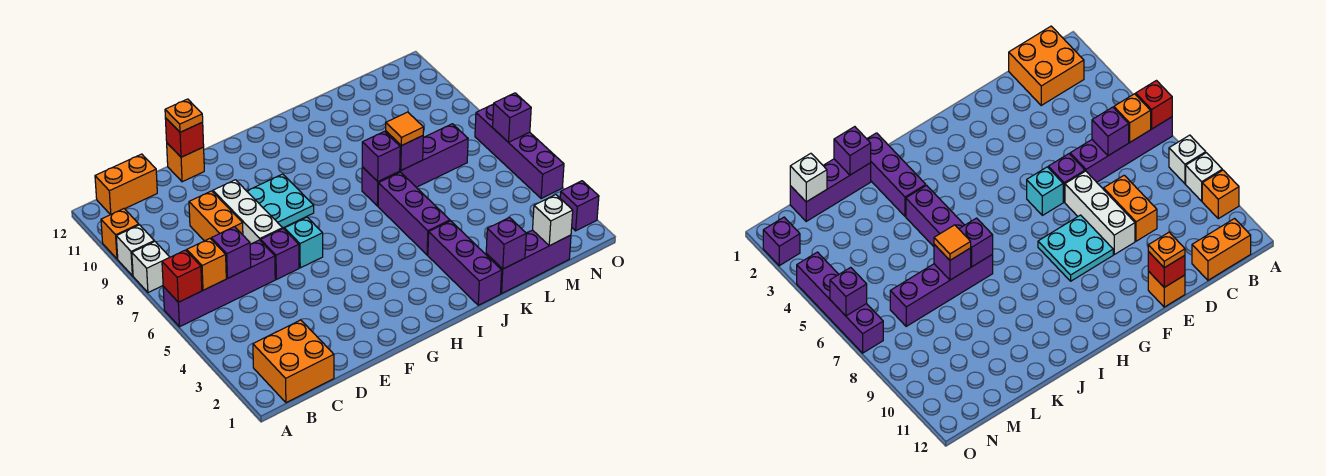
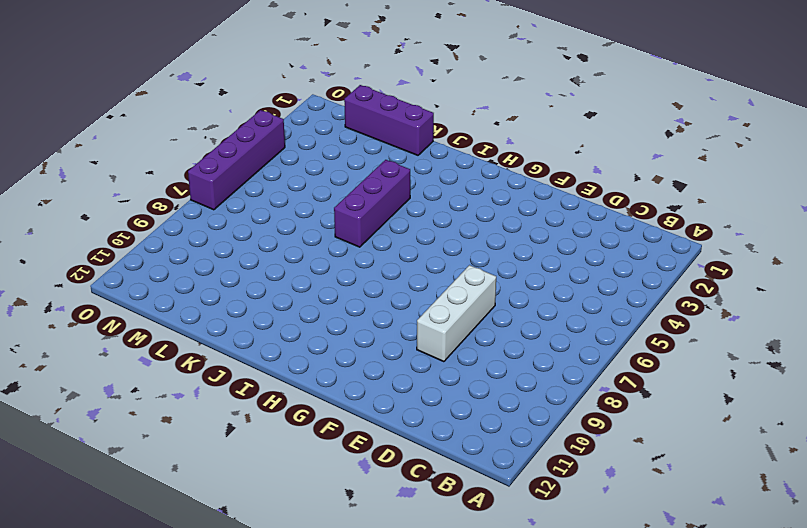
none -> purple brick A6:D6 level 1
none -> white brick A8 level 1
none -> white brick A9 level 1

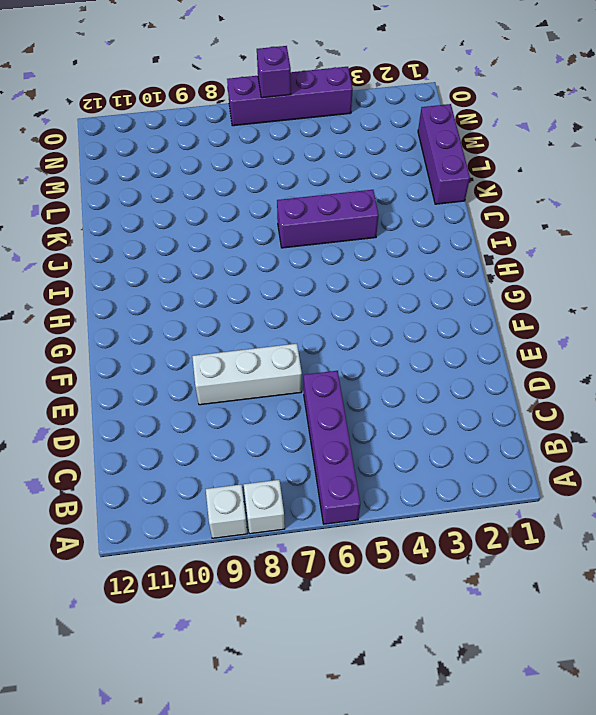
none -> orange brick A10 level 1
none -> orange brick B1:C2 level 1
none -> orange brick B12:C12 level 1

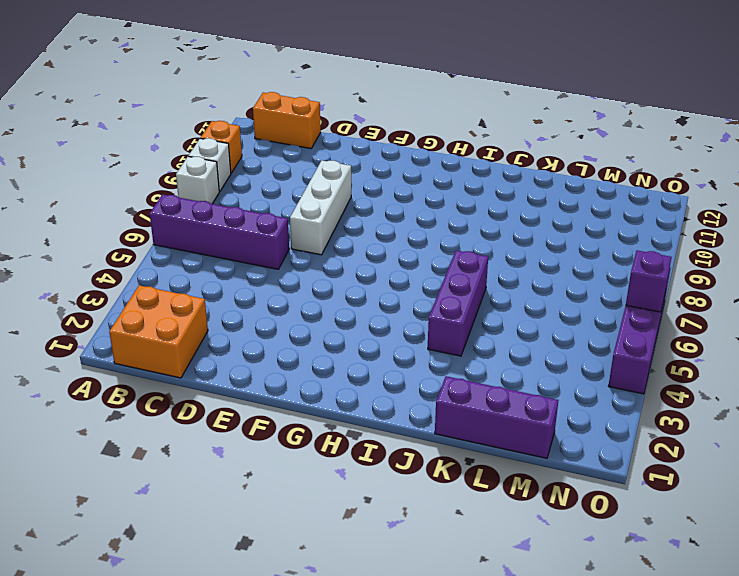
none -> orange brick D8:D9 level 1
none -> purple brick E6 level 1
none -> orange brick E12 level 1

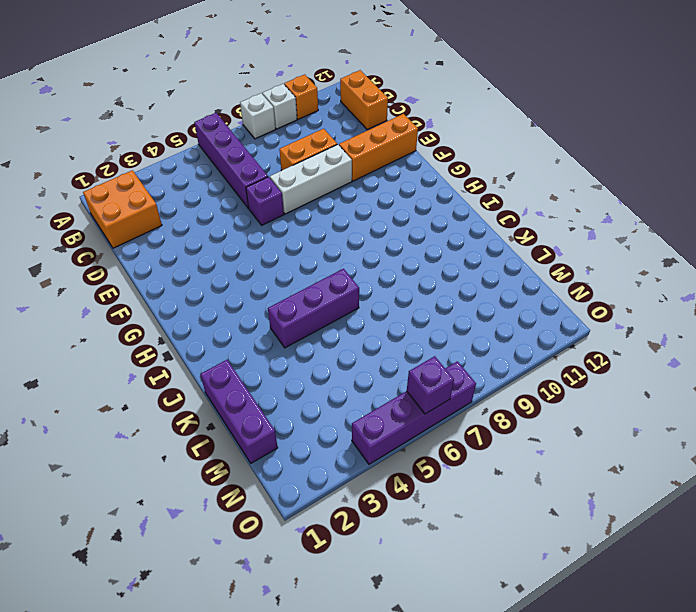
orange brick E10:E12 level 1 -> orange brick E12 level 1
none -> cyan brick F6 level 1
none -> cyan plate F8:G9 level 1
none -> purple brick J1:J3 level 1

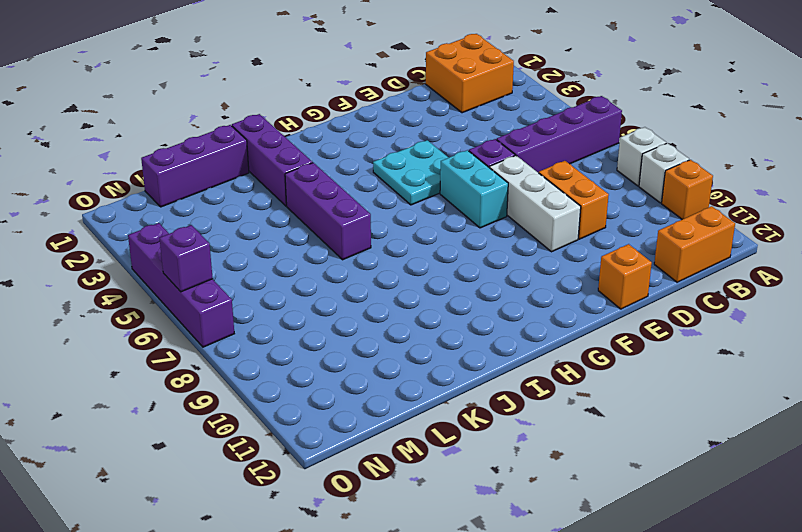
cyan plate F4:G5 level 1 -> cyan plate F8:G9 level 1
cyan brick F6:F7 level 1 -> cyan brick F6 level 1
none -> purple brick J7:M7 level 1
none -> purple brick O2 level 1
none -> red brick A6 level 2

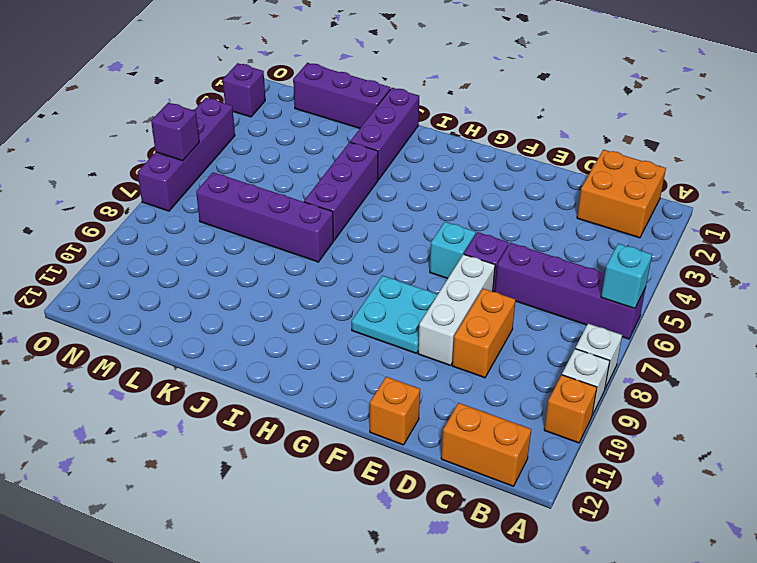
cyan brick A6 level 2 -> red brick A6 level 2
none -> orange brick B6 level 2
none -> purple brick C6 level 2
none -> red brick E12 level 2

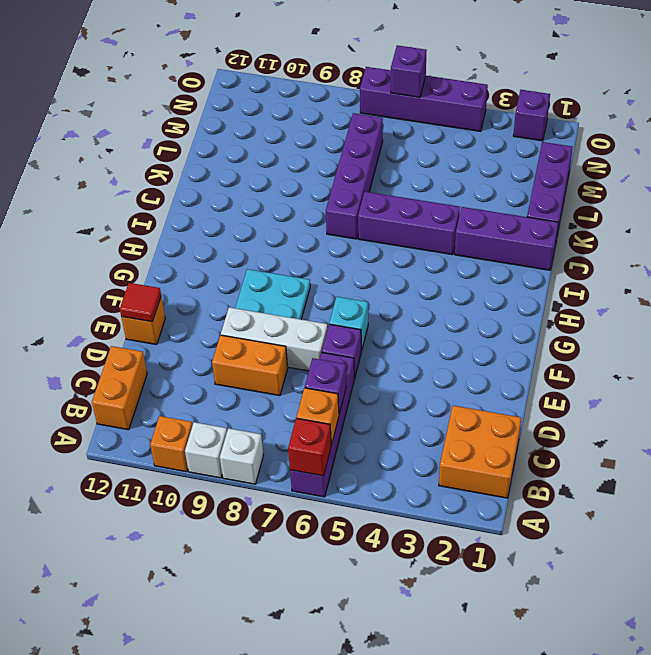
red tile E12 level 2 -> red brick E12 level 2
none -> purple brick J7 level 2
none -> purple brick K1 level 2
none -> purple brick K7 level 2

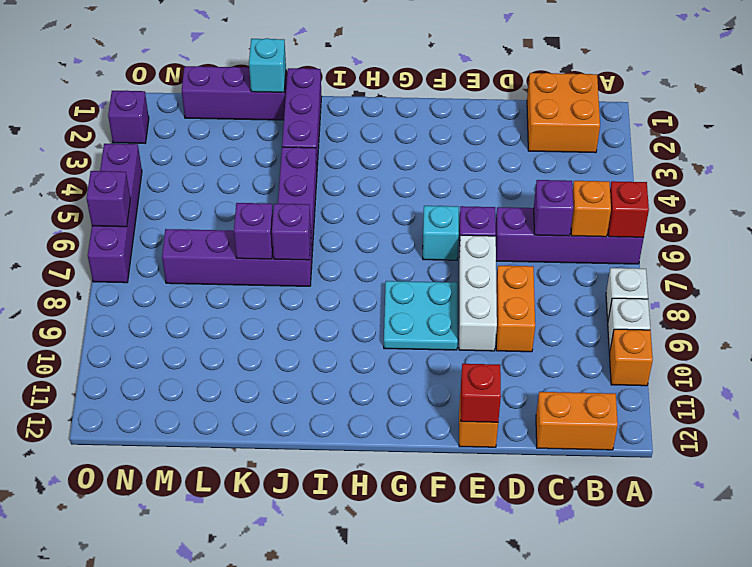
cyan brick K1 level 2 -> purple brick K1 level 2
none -> white brick M1 level 2
none -> orange plate E12 level 3
none -> orange tile K7 level 3

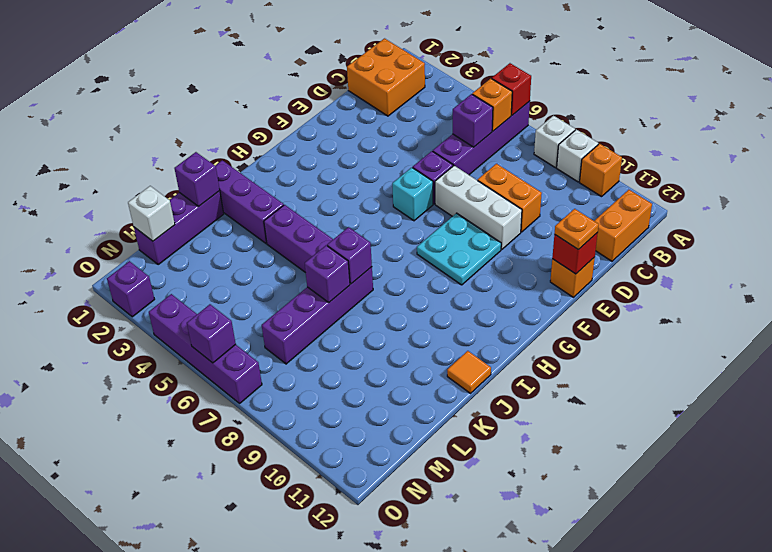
orange tile J12 level 1 -> orange tile K7 level 3

